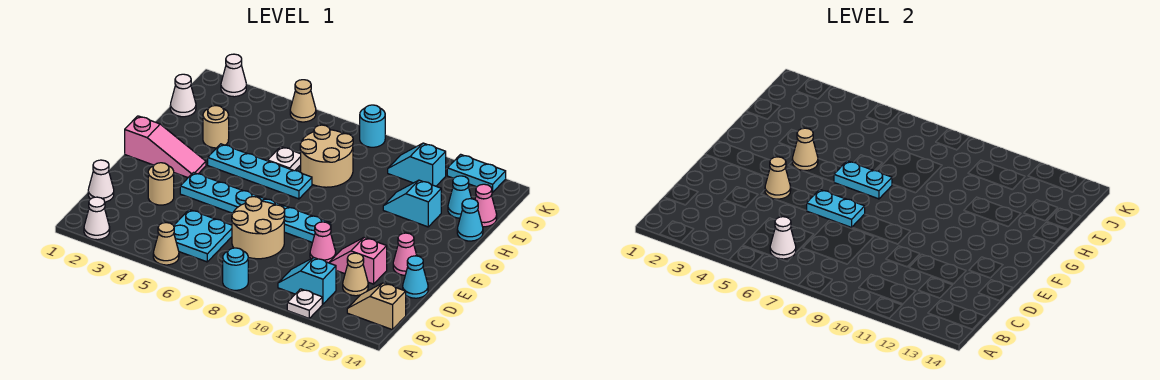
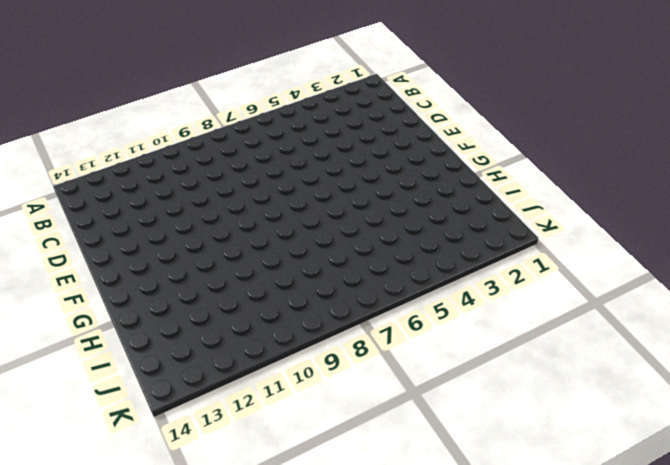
none -> white cone A2 level 1
none -> tan cone A5 level 1
none -> cyan round brick A8 level 1
none -> white plate A11 level 1

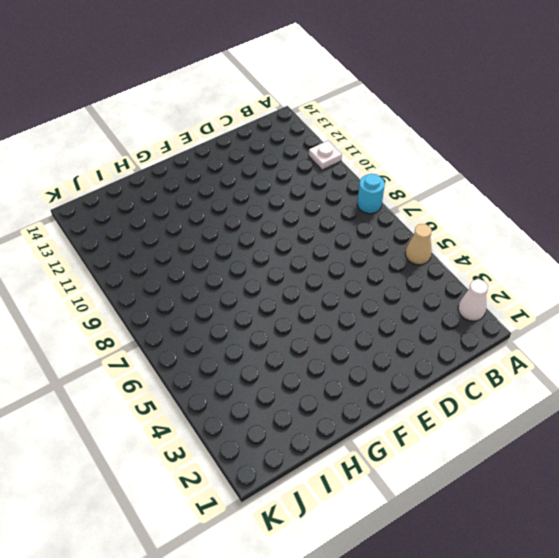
none -> cyan plate B5:C6 level 1
none -> cyan slope B10:B11 level 1 top 11
none -> tan slope B13:B14 level 1 top 14
none -> white cone C1 level 1

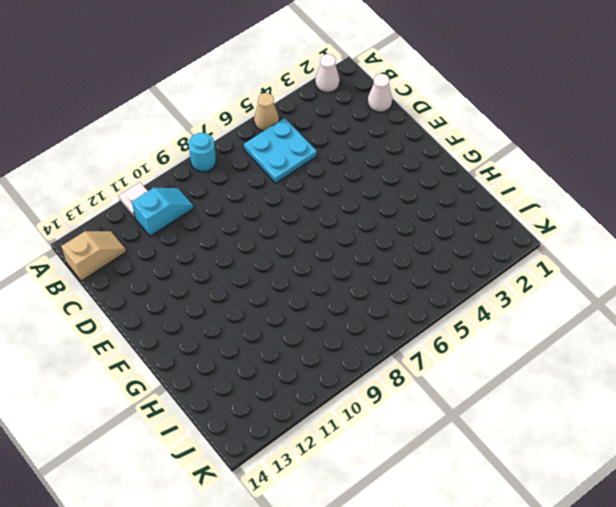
none -> tan round brick C7:D8 level 1
none -> tan cone C12 level 1
none -> tan round brick D3 level 1
none -> pink cone D10 level 1

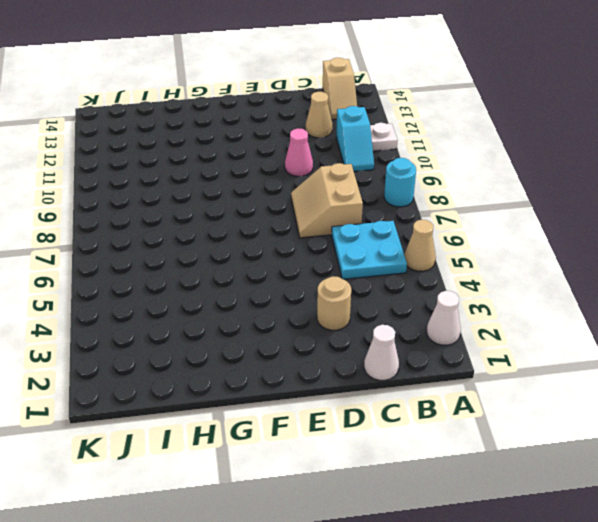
tan slope C7:D8 level 1 top C -> tan round brick C7:D8 level 1
none -> pink slope D11:D12 level 1 top 12
none -> cyan cone D14 level 1
none -> cyan plate E4:E9 level 1
none -> pink cone E13 level 1

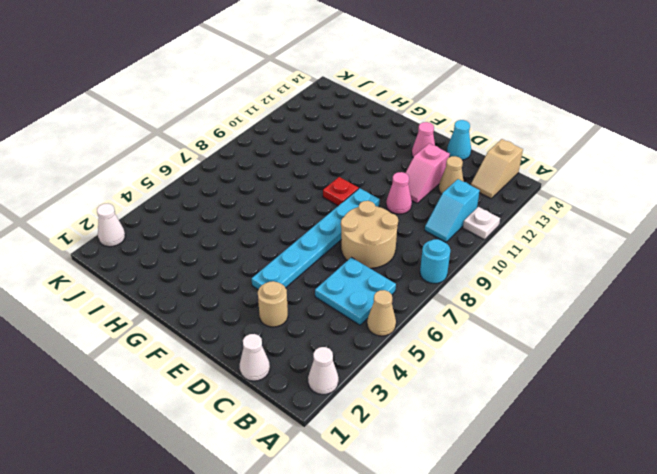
red plate F9 level 1 -> none
none -> pink slope F1:F3 level 1 top 1
none -> cyan plate G4:G7 level 1
none -> tan round brick H3 level 1
none -> white plate H6 level 1

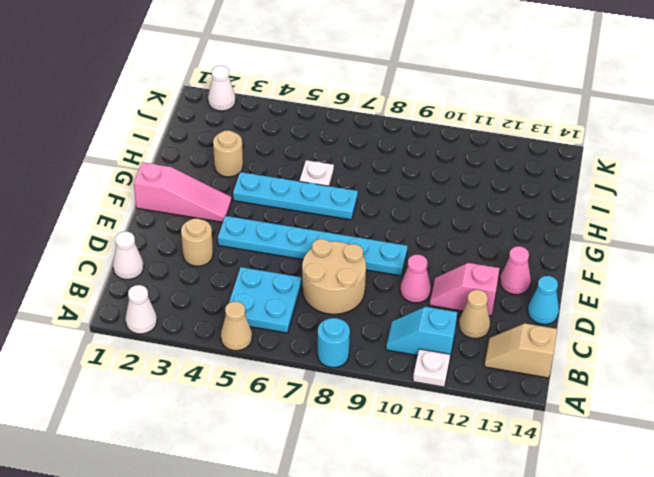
none -> tan round brick H7:I8 level 1
none -> cyan slope H11:H12 level 1 top 12
none -> cyan cone H14 level 1
none -> white cone I1 level 1

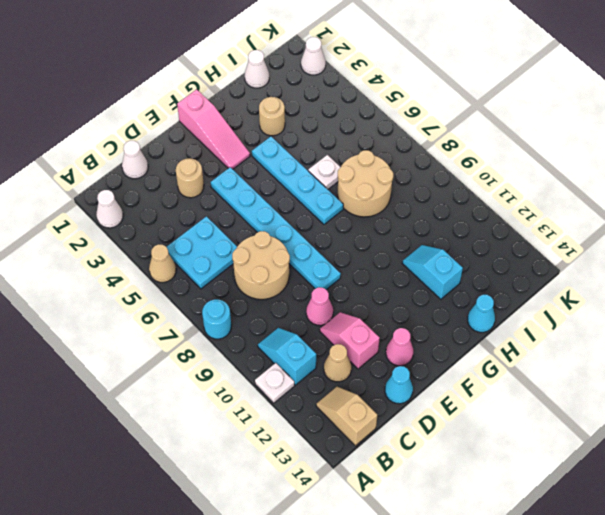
none -> cyan cone I13 level 1
none -> pink cone I14 level 1
none -> cyan slope J10:J11 level 1 top 11
none -> tan cone K5 level 1

